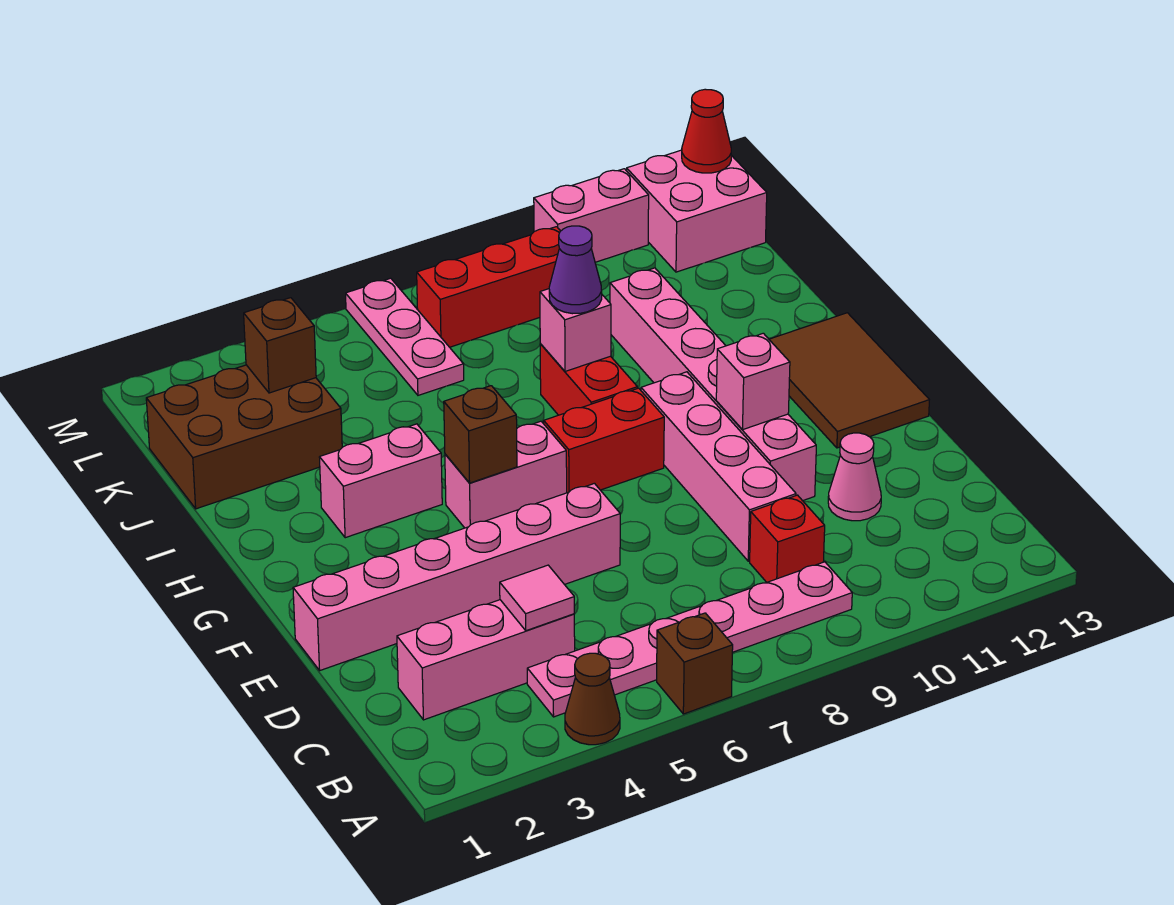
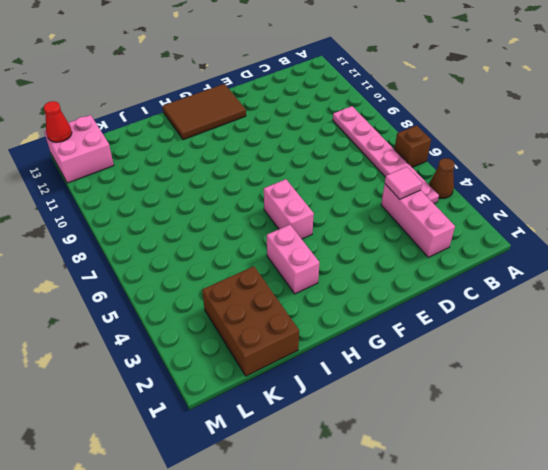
none -> red brick C9 level 1
none -> pink brick D9:G9 level 1
none -> pink cone D11 level 1

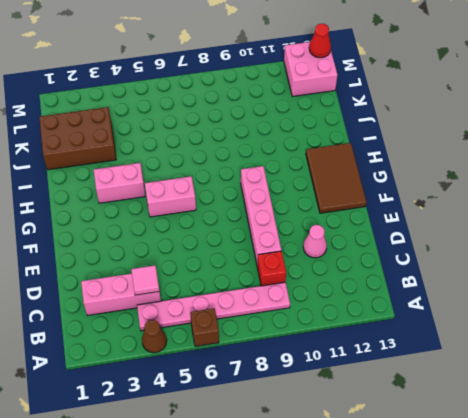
none -> pink brick E1:E6 level 1
none -> pink brick E10:J10 level 1
none -> red brick G7:G8 level 1

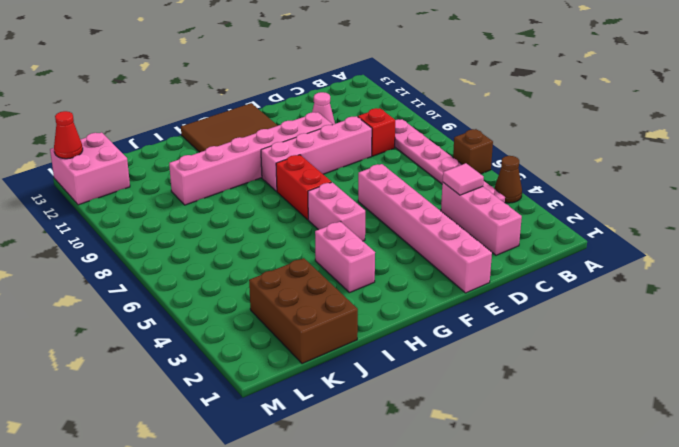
none -> red brick H8:I8 level 1
none -> pink plate K6:M6 level 1
none -> red brick L7:L9 level 1

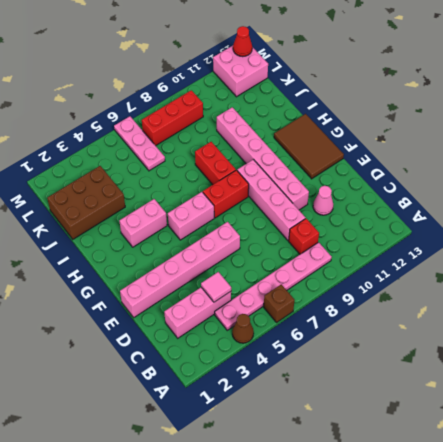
none -> pink brick M10:M11 level 1
none -> pink brick F10 level 2
none -> brown brick G5 level 2

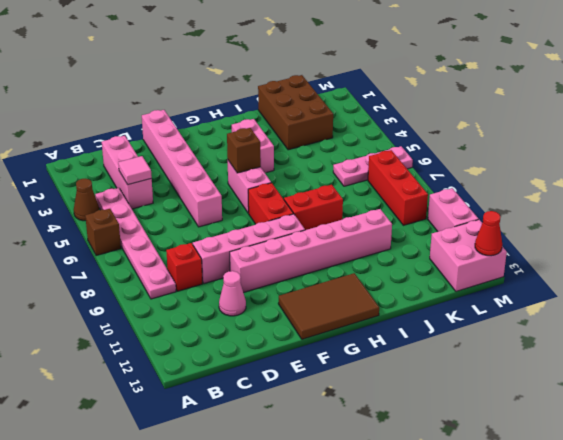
none -> pink brick F10 level 2
none -> pink brick I8 level 2
none -> brown brick K3 level 2

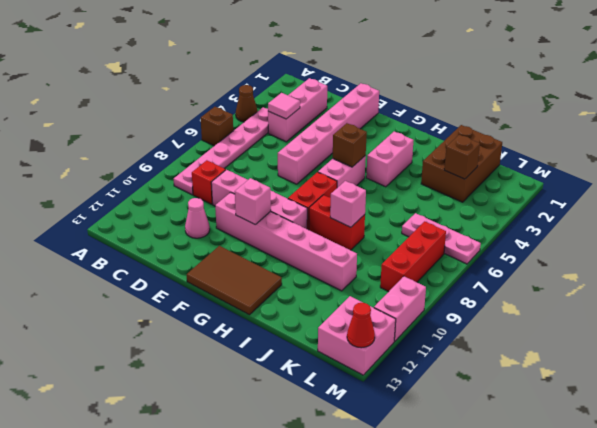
none -> purple cone I8 level 3

